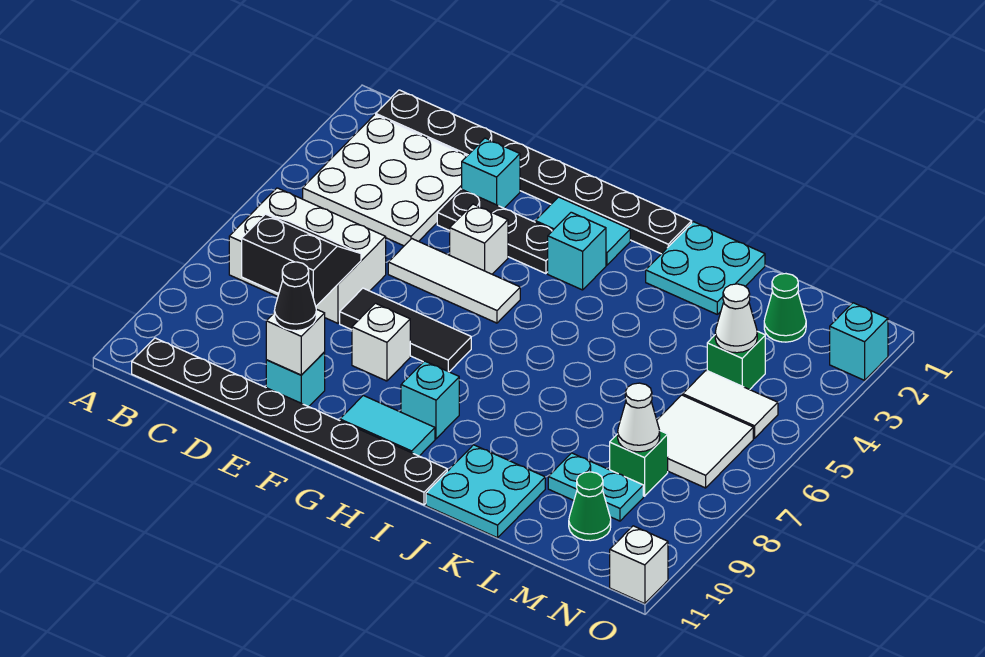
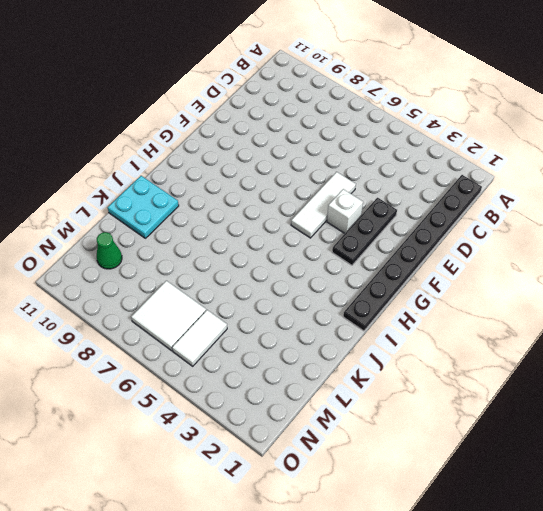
none -> white plate B2:D4 level 1
none -> white brick B6:D7 level 1
none -> black plate B11:I11 level 1
none -> cyan brick E2 level 1

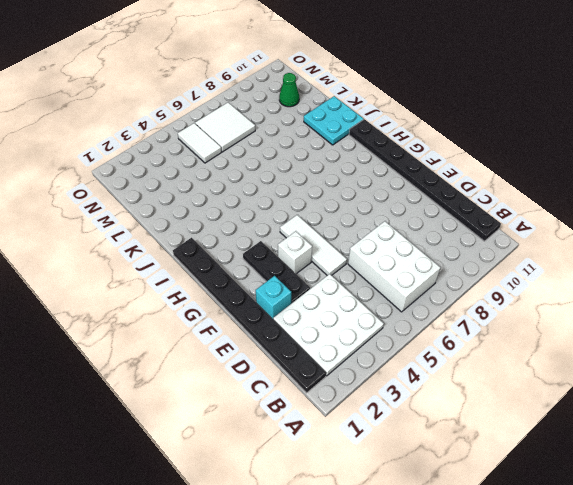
none -> black tile E7:G7 level 1
none -> cyan brick E10 level 1
none -> white brick F8 level 1
none -> cyan tile G2:H2 level 1

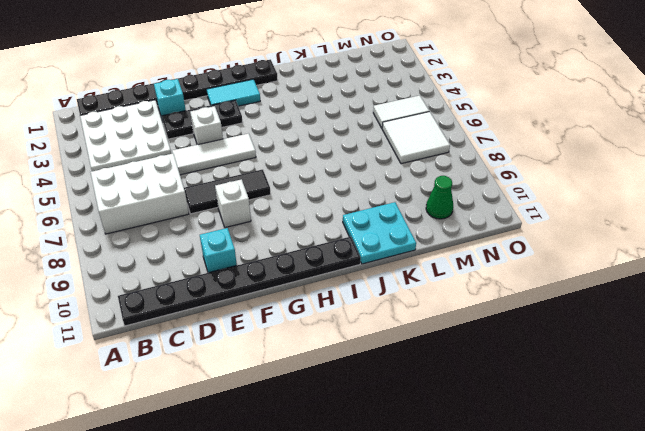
none -> cyan tile G10:H10 level 1
none -> cyan brick H3 level 1
none -> cyan brick H9 level 1
none -> cyan plate J1:K2 level 1

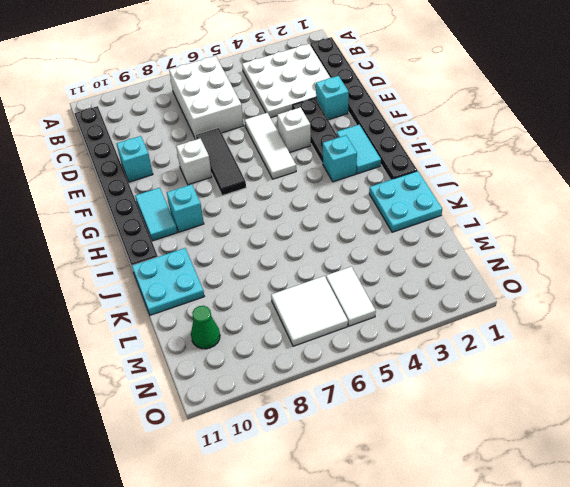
none -> cyan plate L9:M9 level 1
none -> green cone M2 level 1
none -> green brick M4 level 1
none -> green brick M8 level 1

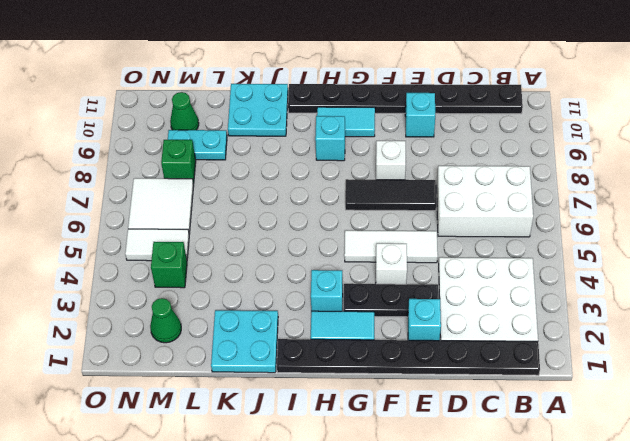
none -> cyan brick O2 level 1
none -> white brick O11 level 1
none -> black slope C7:D8 level 2 top 8
none -> white brick E10 level 2

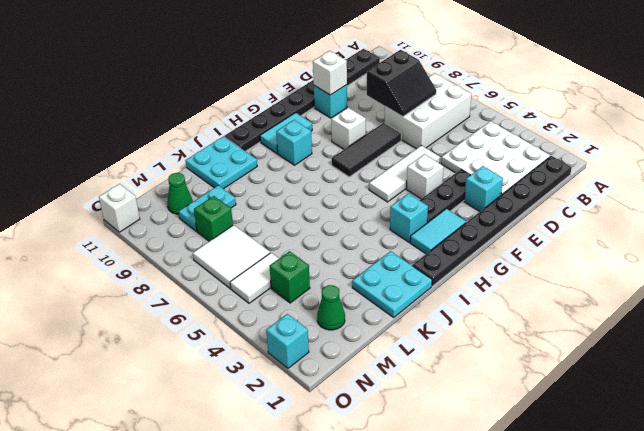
none -> white cone M4 level 2
none -> white cone M8 level 2
none -> black cone E10 level 3

